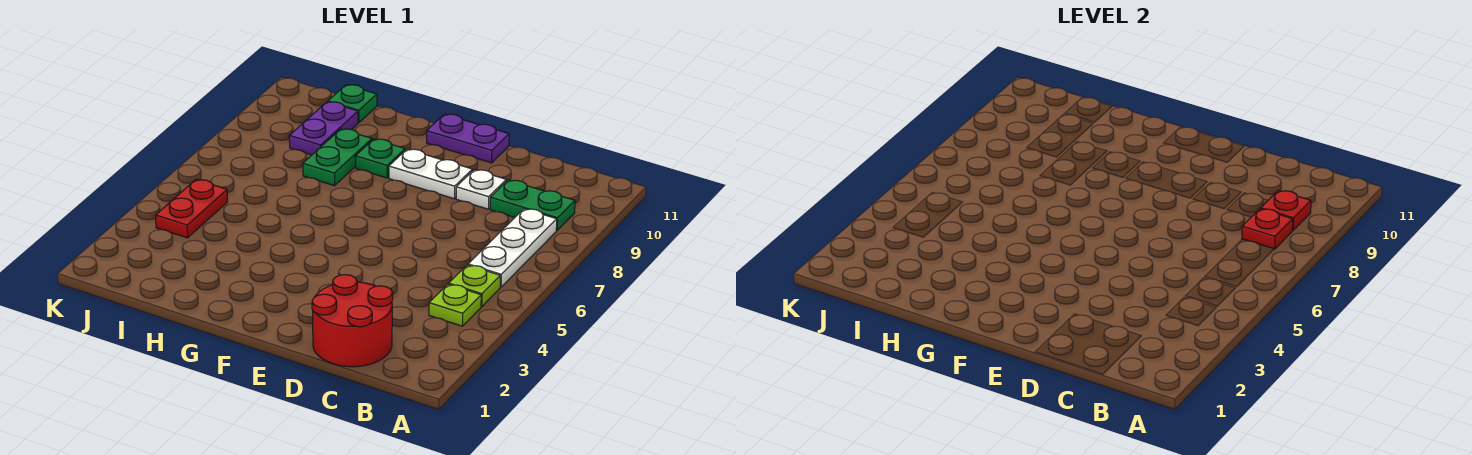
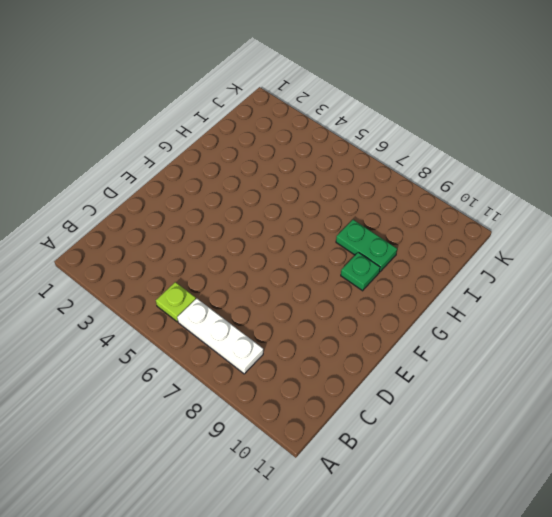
none -> lime plate B4 level 1
none -> green plate B9:C9 level 1
none -> red round brick C1:D2 level 1

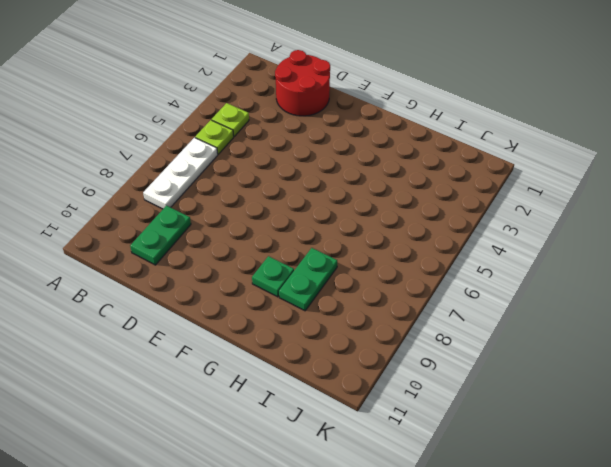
green plate C9:C10 level 1 -> green plate B9:C9 level 1
none -> white plate D9 level 1
none -> white plate E9:F9 level 1
none -> purple plate E11:F11 level 1

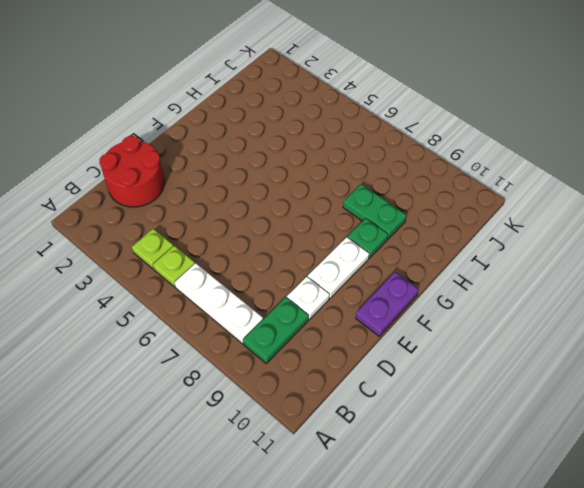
none -> purple plate I9:I10 level 1
none -> green plate I11 level 1
none -> red plate J4:J5 level 1

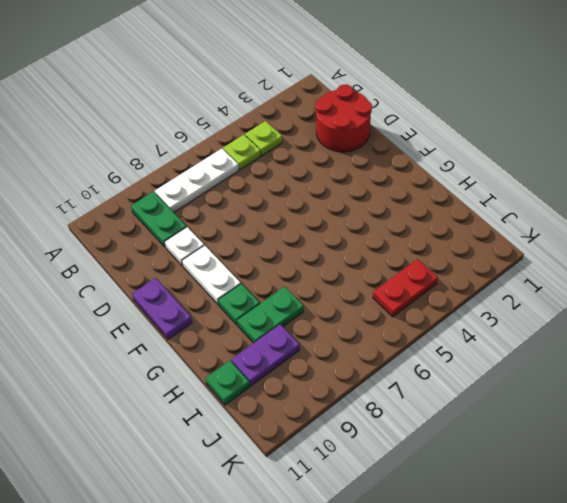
none -> red plate B8 level 2
none -> red plate B9 level 2

